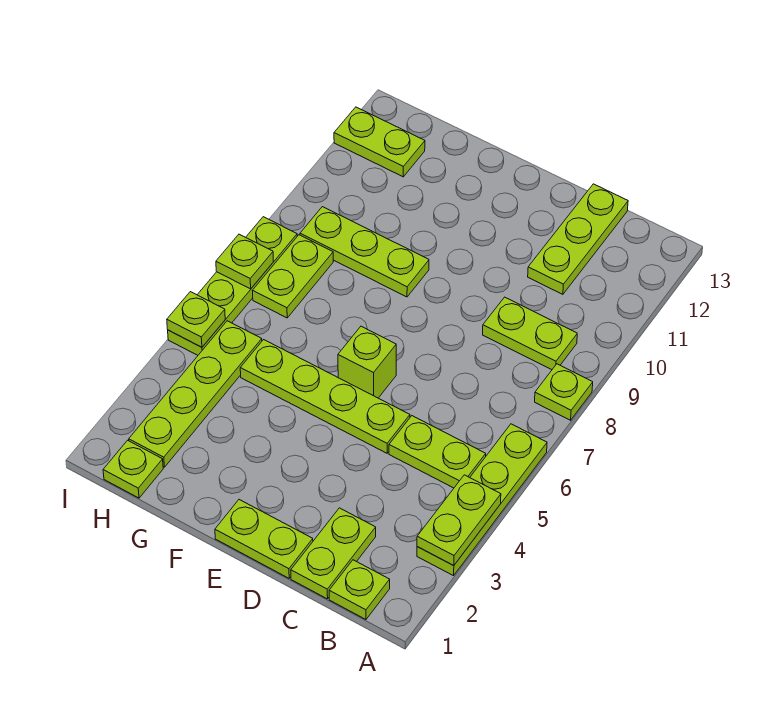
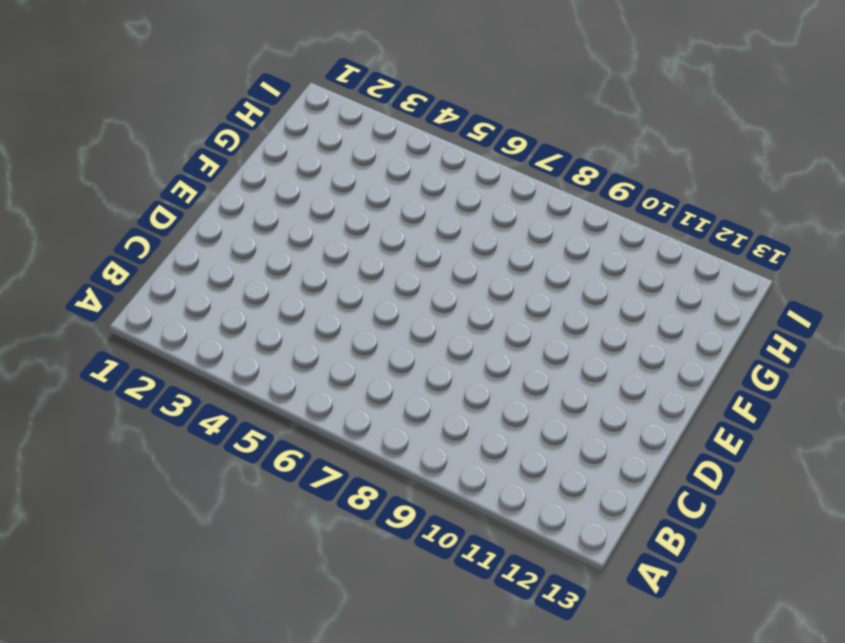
none -> lime plate A3:A6 level 1
none -> lime plate A8 level 1
none -> lime plate B1 level 1

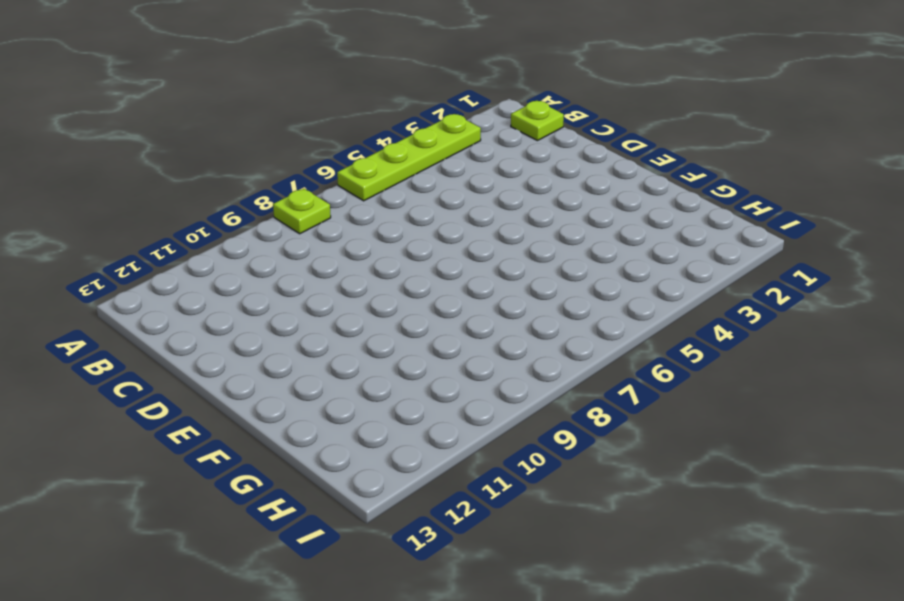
none -> lime plate B5:C5 level 1
none -> lime plate B9:C9 level 1
none -> lime plate C1:C2 level 1

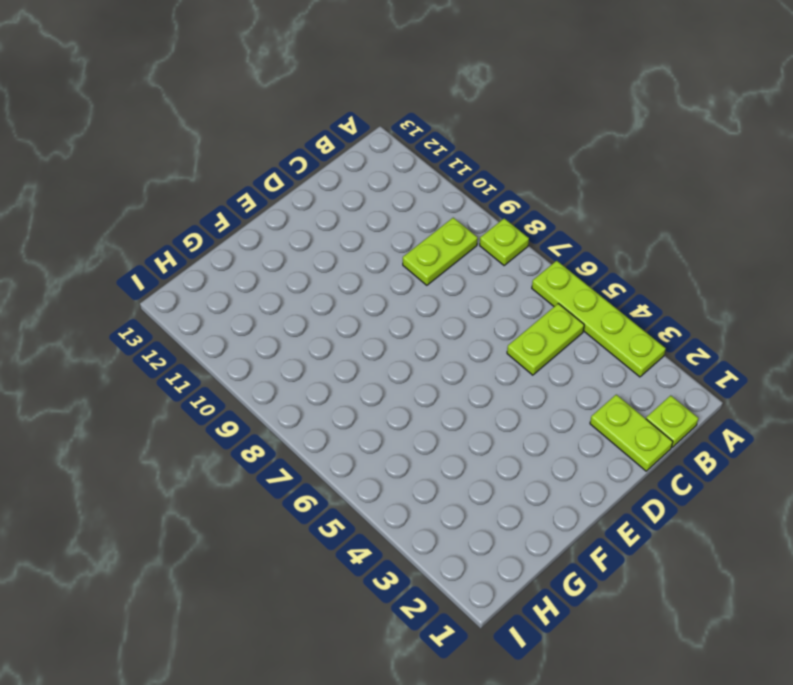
none -> lime plate C11:C13 level 1
none -> lime plate D1:E1 level 1
none -> lime plate D5:G5 level 1

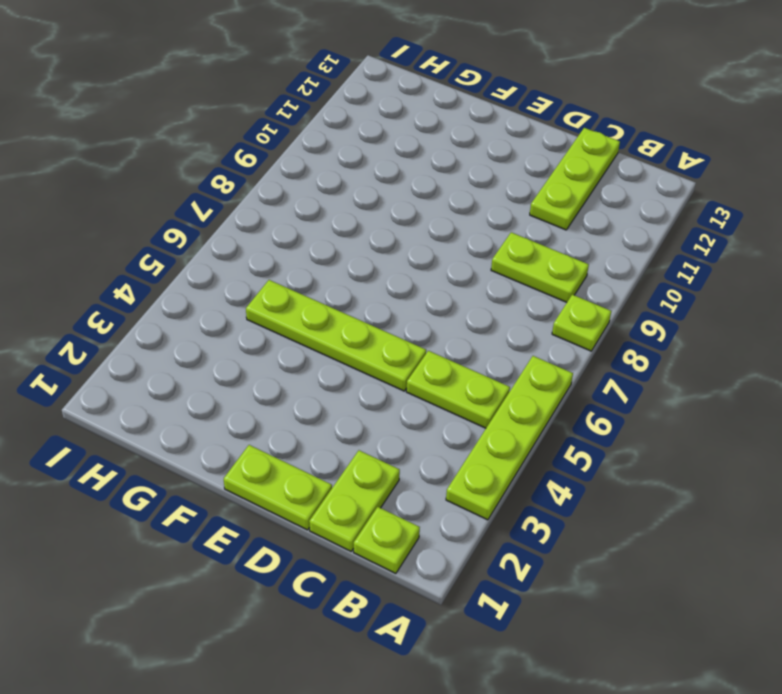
none -> lime brick E6 level 1
none -> lime plate F9:H9 level 1
none -> lime plate H1 level 1

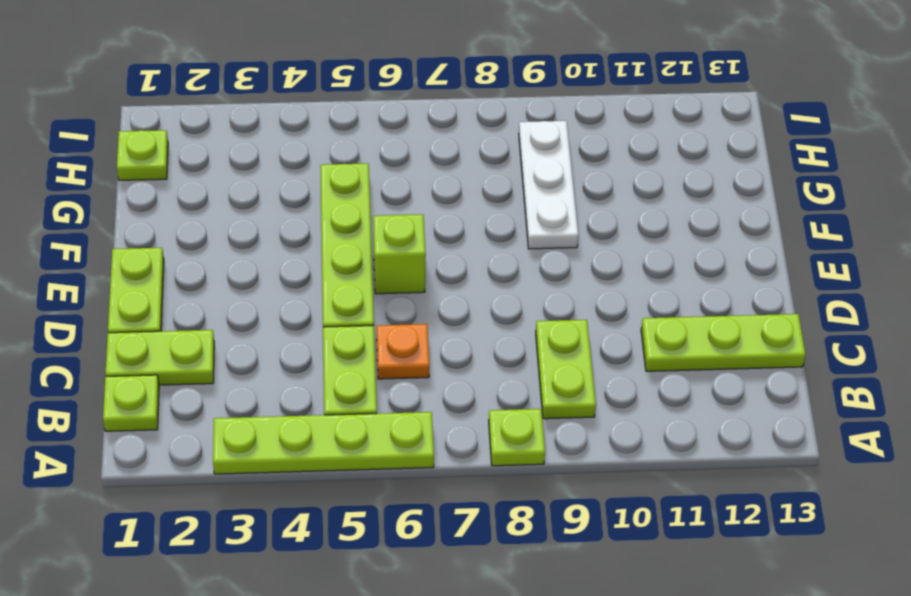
orange plate C6 level 1 -> none
white plate F9:H9 level 1 -> lime plate F9:H9 level 1
none -> lime plate H2:H5 level 1
none -> lime plate H7:H8 level 1
none -> lime plate H12:I12 level 1

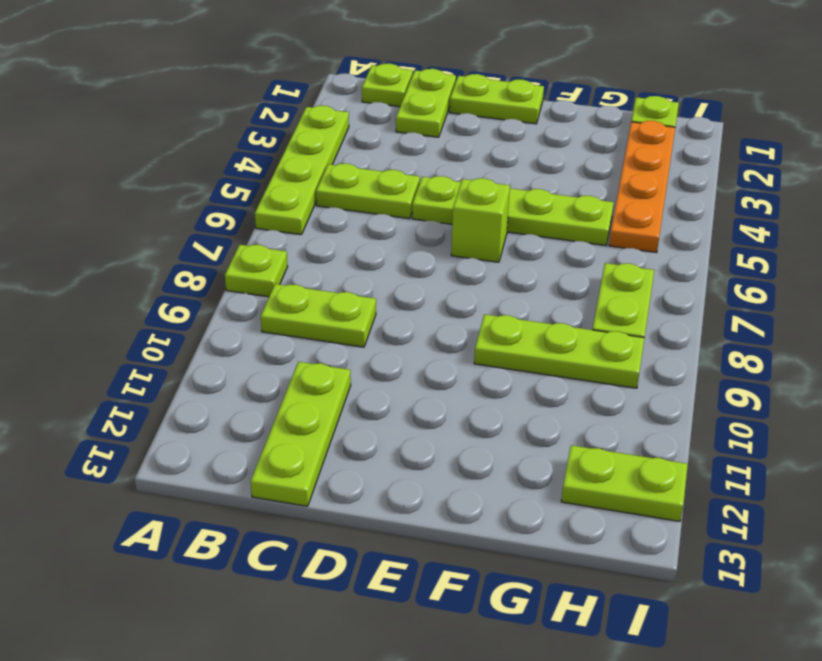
orange plate H2:H5 level 1 -> lime plate H2:H5 level 1
none -> lime plate I5:I8 level 1
none -> lime plate A3:A4 level 2
none -> lime plate I5 level 2

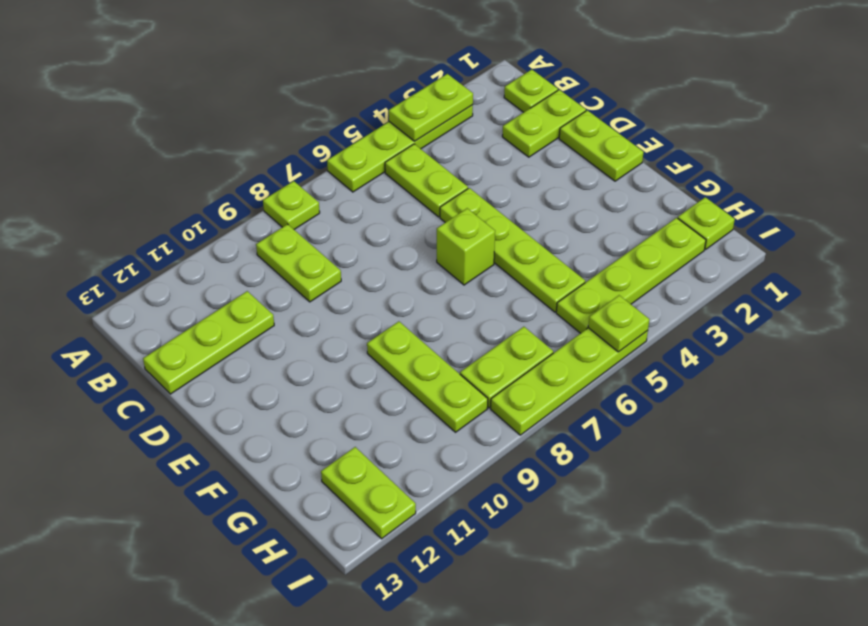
none -> lime plate I7 level 2

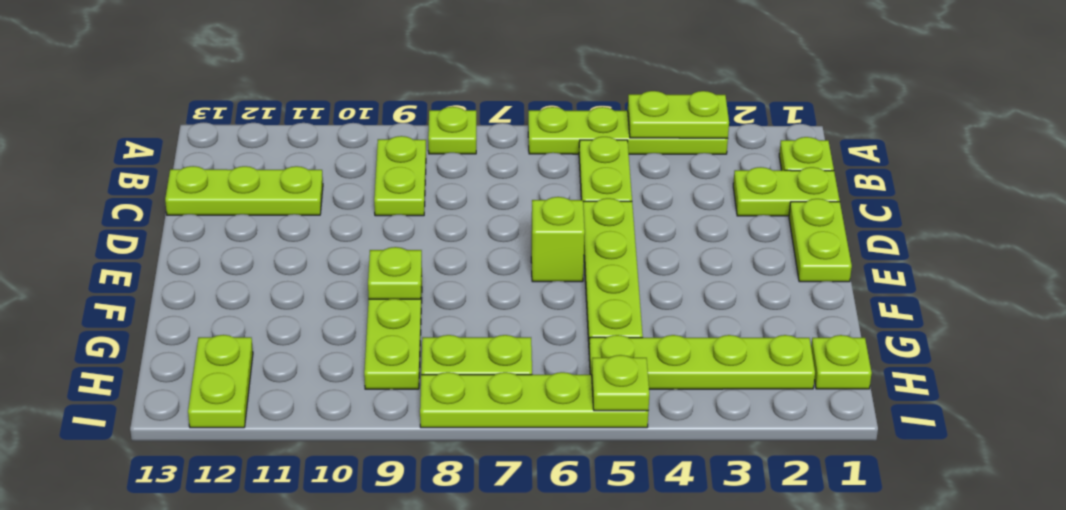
lime plate F9 level 2 -> lime plate I7 level 2

